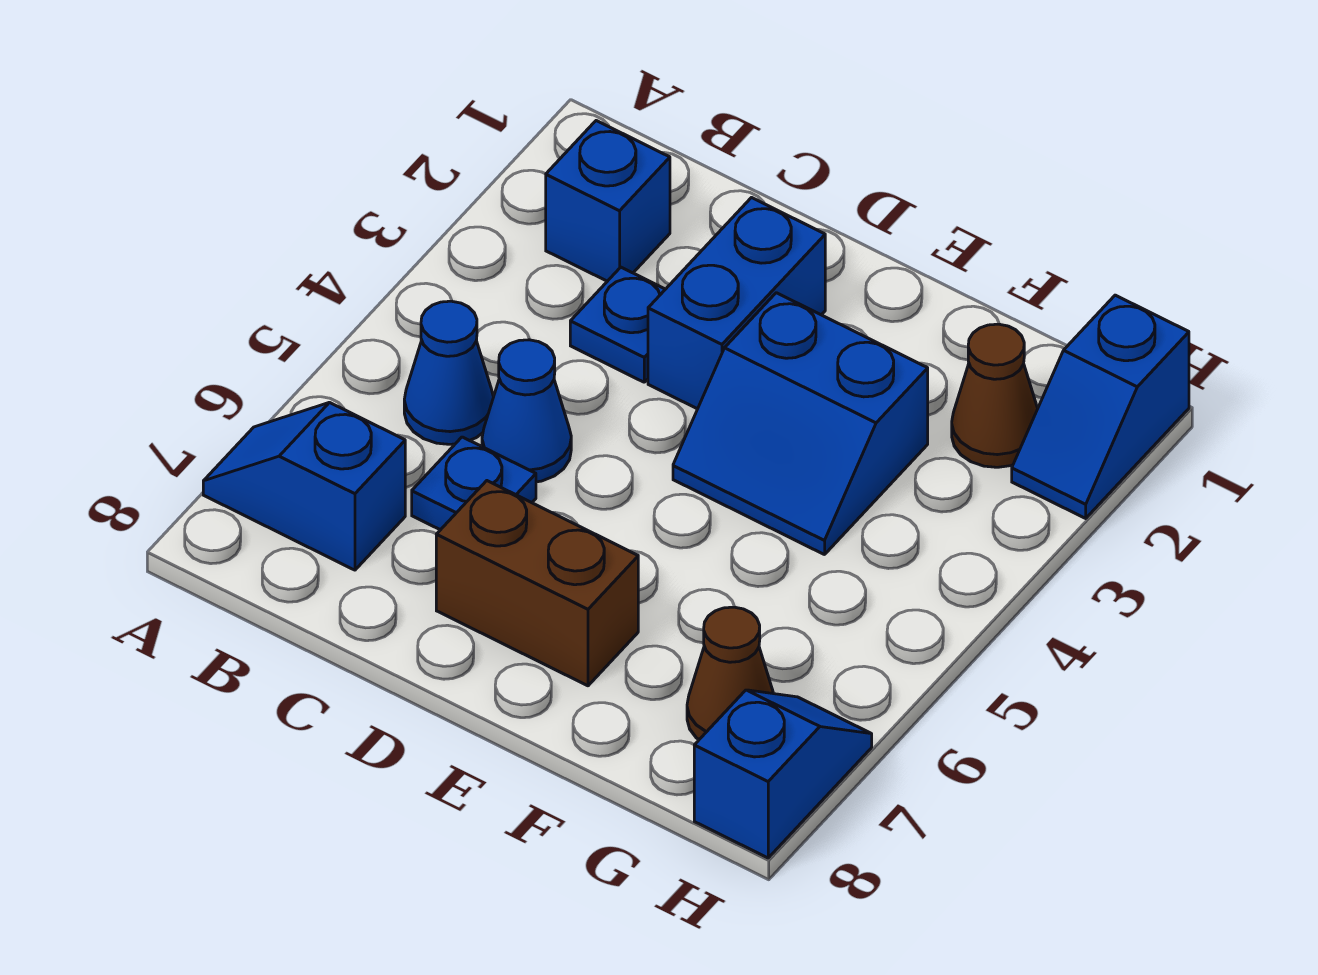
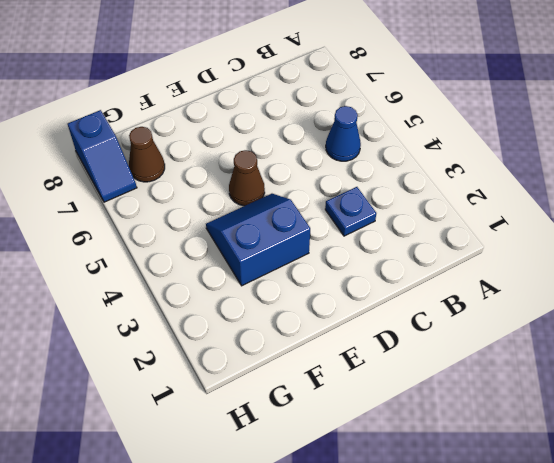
brown cone E5 level 1 -> brown cone G2 level 1
none -> blue slope A7:B7 level 1 top B
none -> blue brick B2 level 1
none -> blue cone C5 level 1

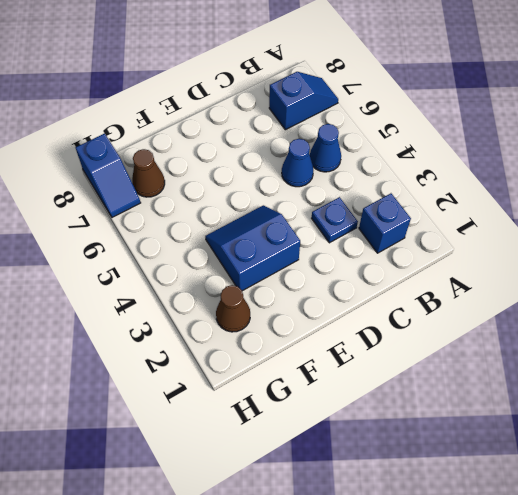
none -> blue plate C6 level 1
none -> blue brick D2:D3 level 1
none -> brown brick D7:E7 level 1

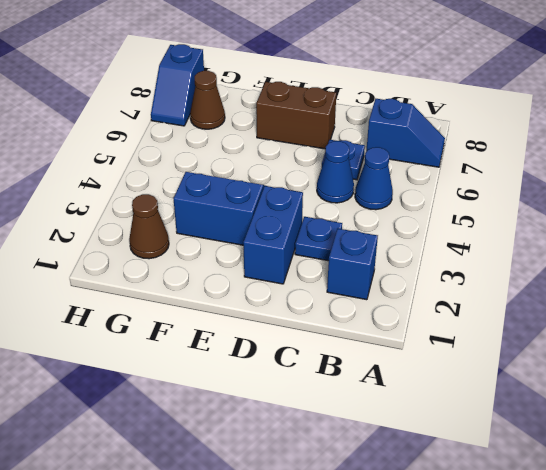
none -> blue slope H1:H2 level 1 top 1

